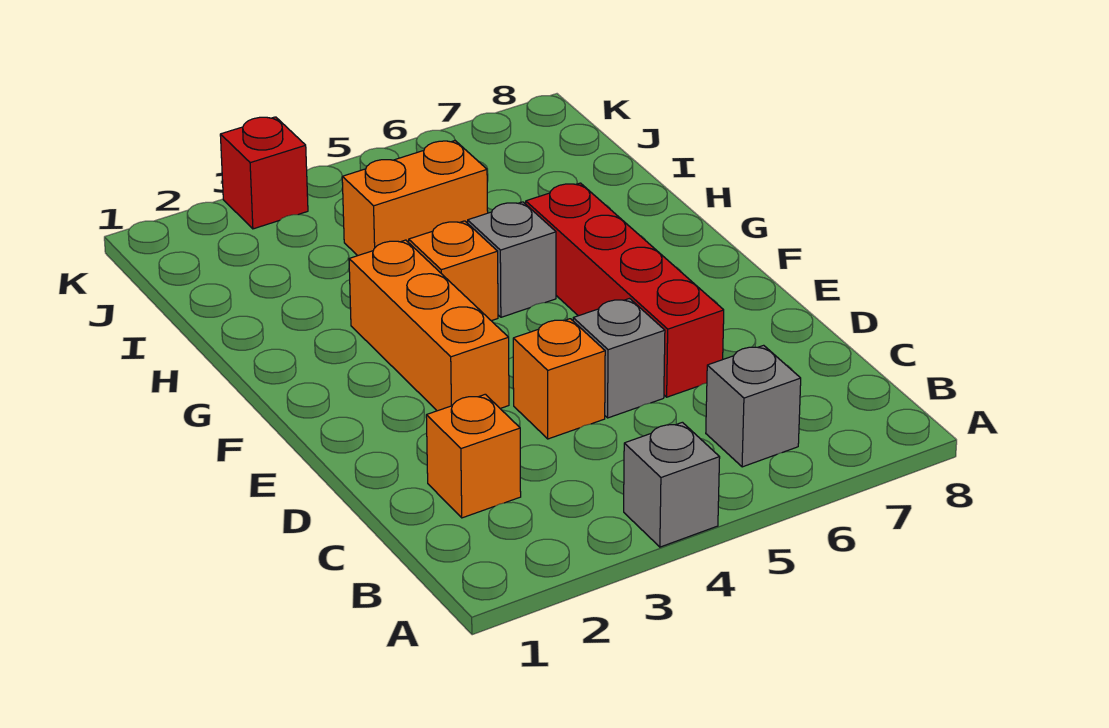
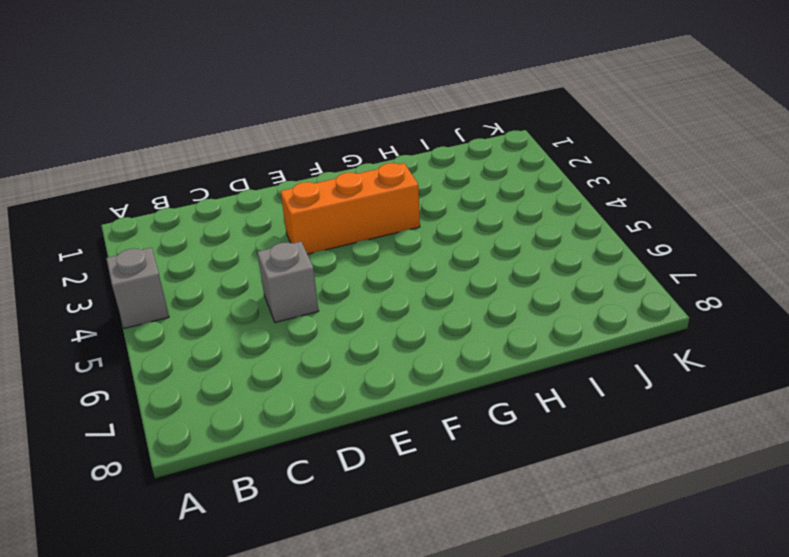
none -> grey brick B6 level 1
none -> orange brick C2 level 1

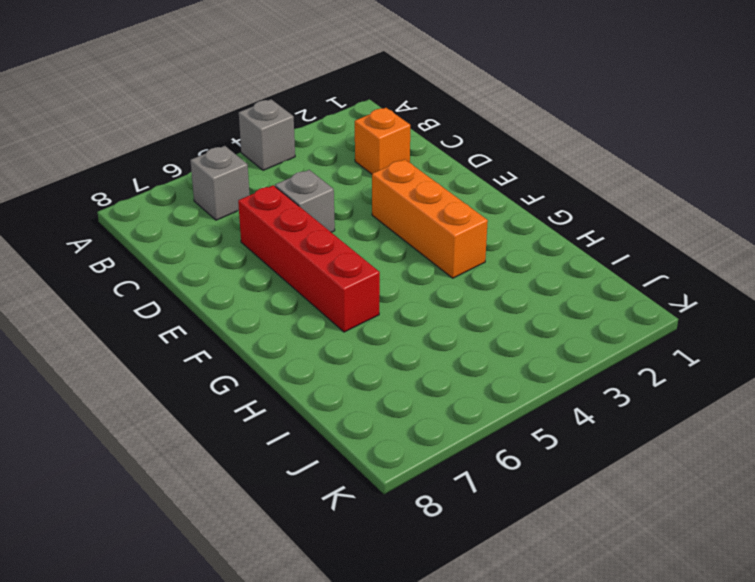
none -> orange brick D4 level 1
none -> orange brick G4 level 1

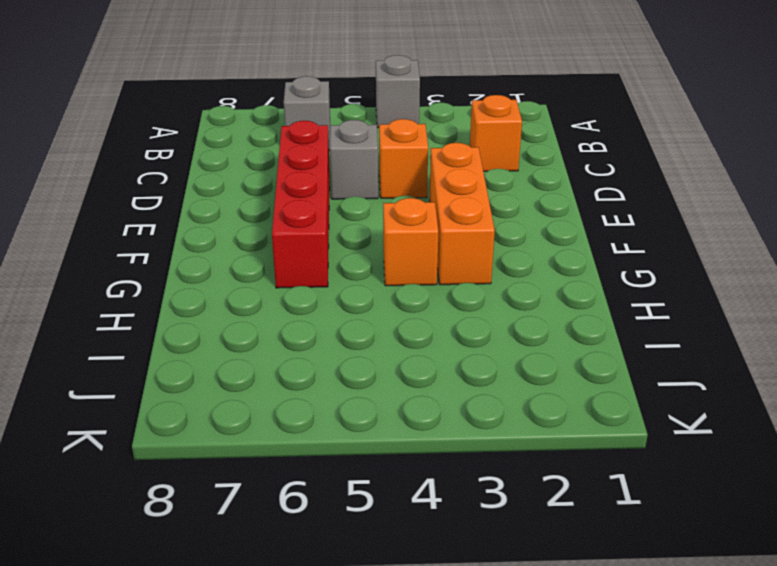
none -> grey brick G5 level 1
none -> orange brick I4:I5 level 1

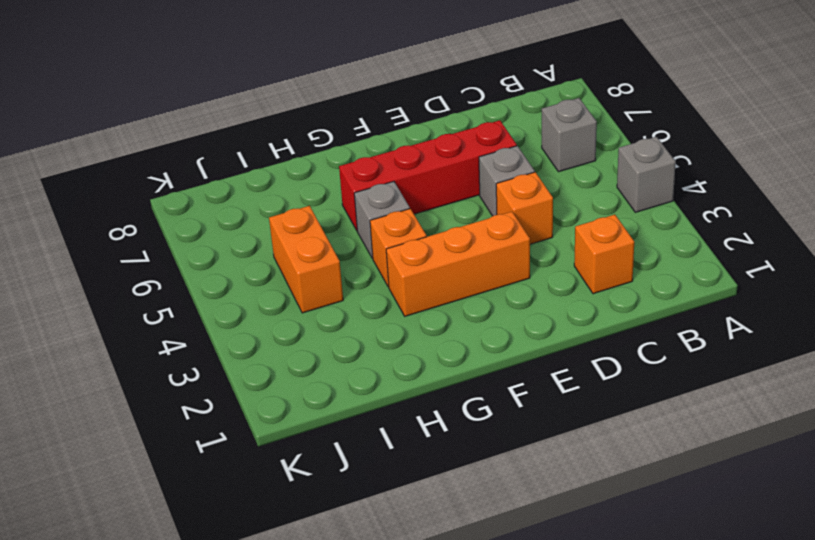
none -> red brick K3 level 1

